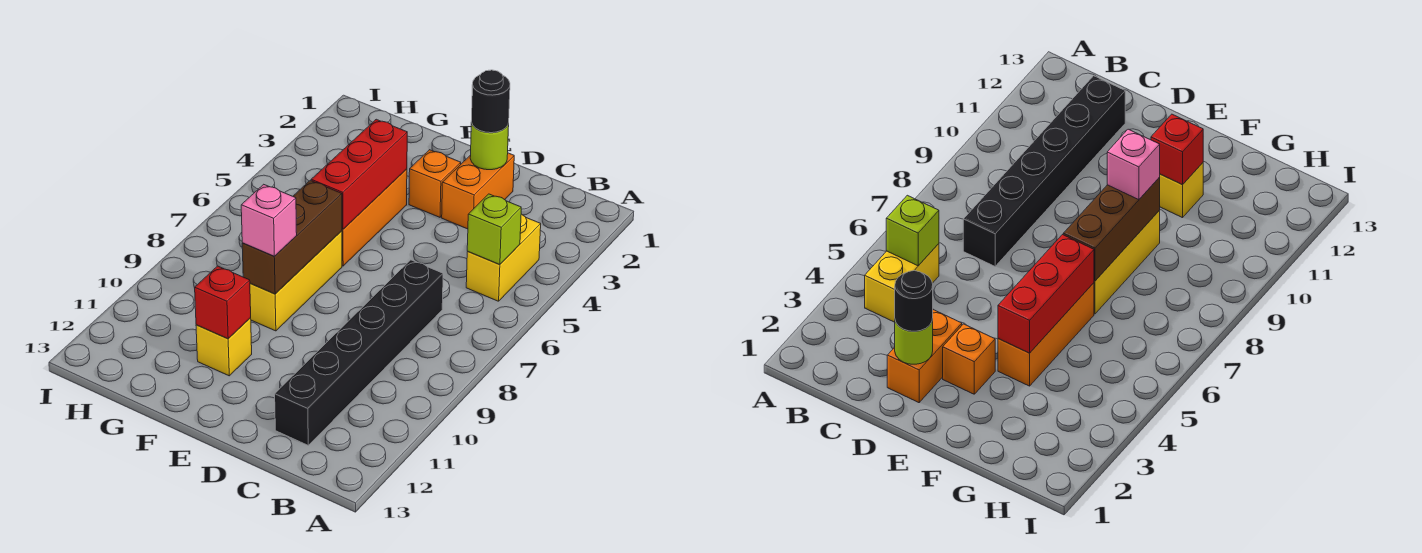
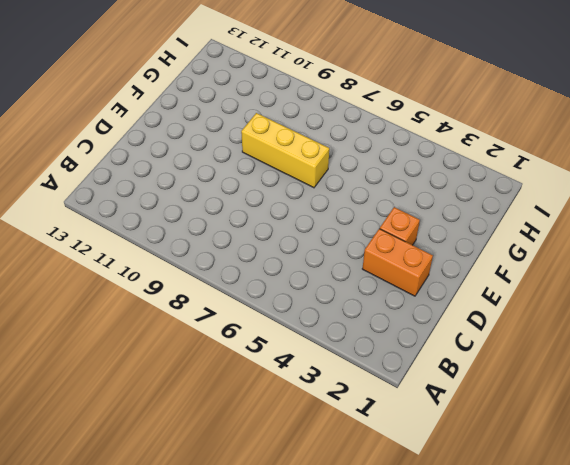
none -> yellow brick B4:B5 level 1
none -> black brick C7:C12 level 1
none -> orange brick F4:F6 level 1

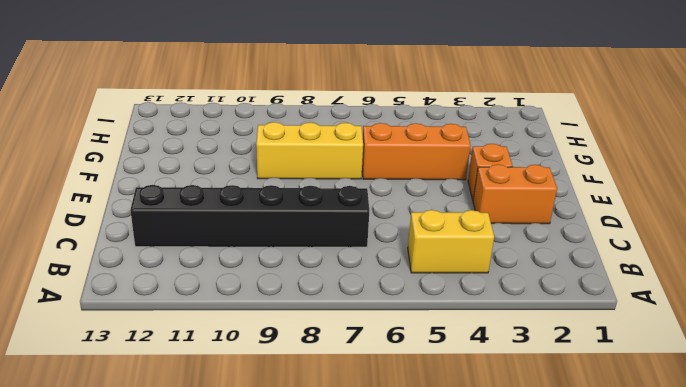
none -> yellow brick F11 level 1
none -> lime brick B5 level 2
none -> lime round brick D2 level 2

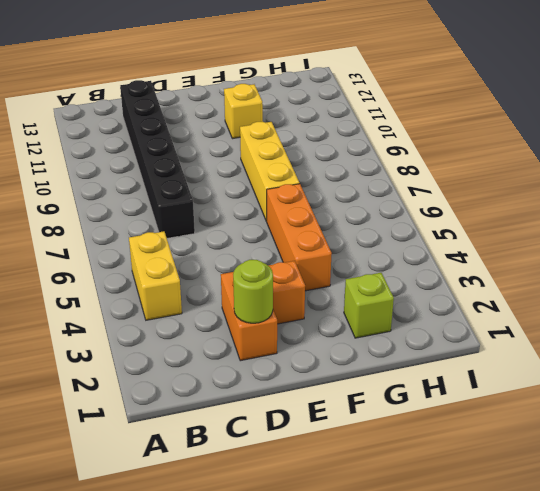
lime brick G2 level 1 -> lime brick B5 level 2
none -> red brick F4:F6 level 2
none -> brown brick F7:F9 level 2
none -> red brick F11 level 2

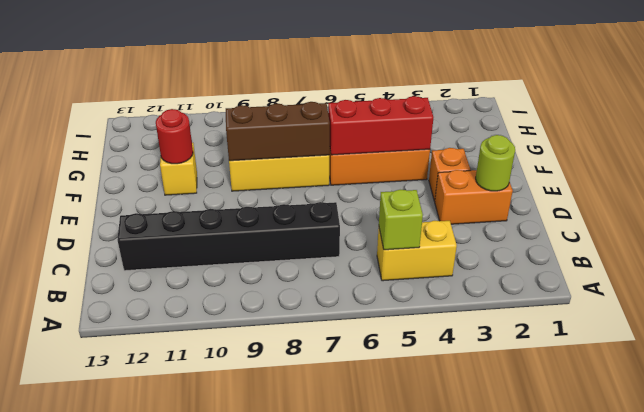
red round brick F11 level 2 -> red brick F11 level 2
none -> black round brick D2 level 3
none -> pink brick F9 level 3

